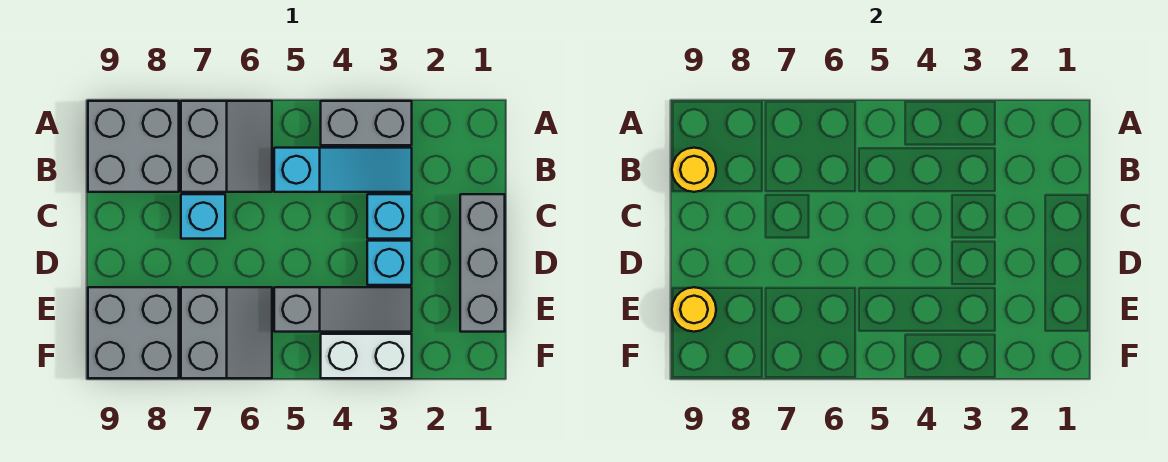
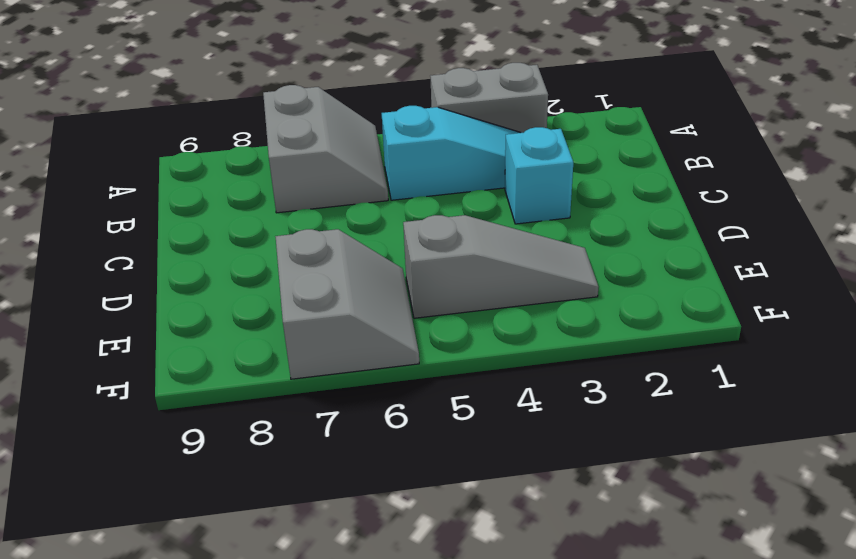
none -> grey brick A8:B9 level 1
none -> grey brick C1:E1 level 1
none -> cyan brick C7 level 1

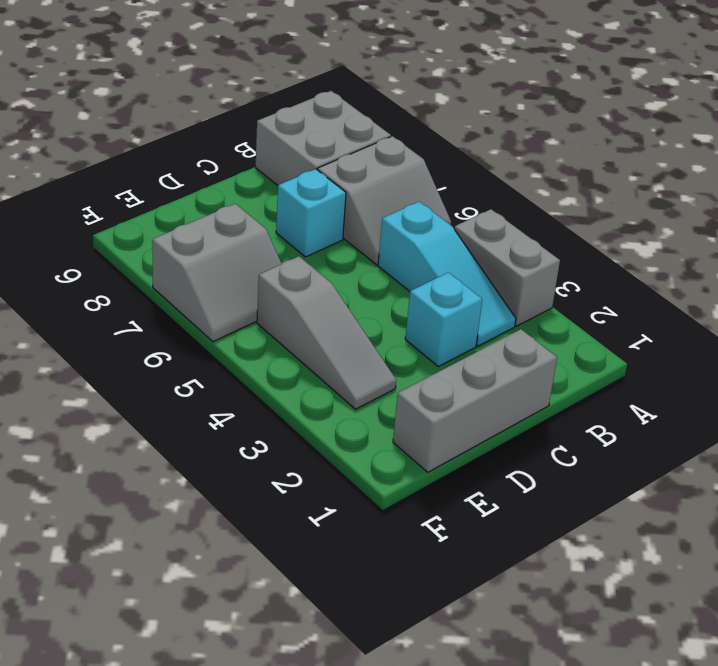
none -> cyan brick D3 level 1
none -> grey brick E8:F9 level 1
none -> white brick F3:F4 level 1

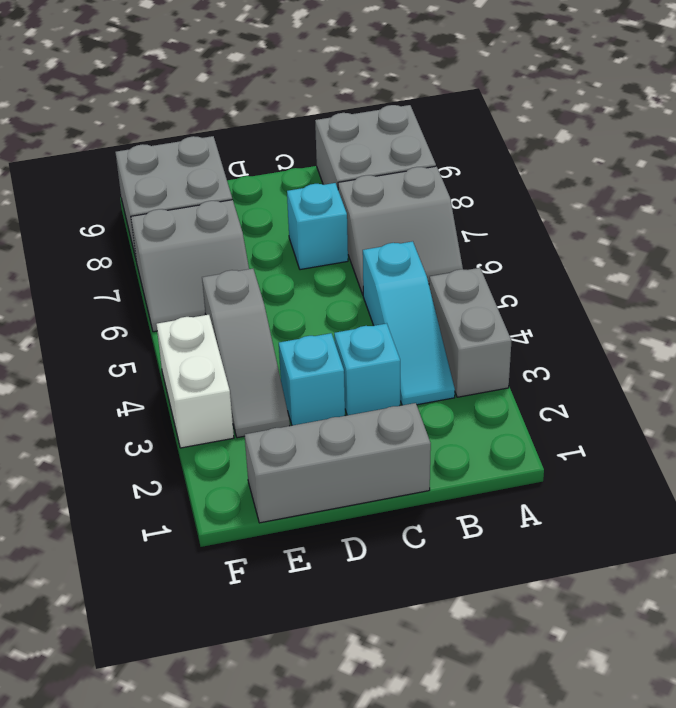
none -> yellow round brick B9 level 2
none -> yellow round brick E9 level 2

